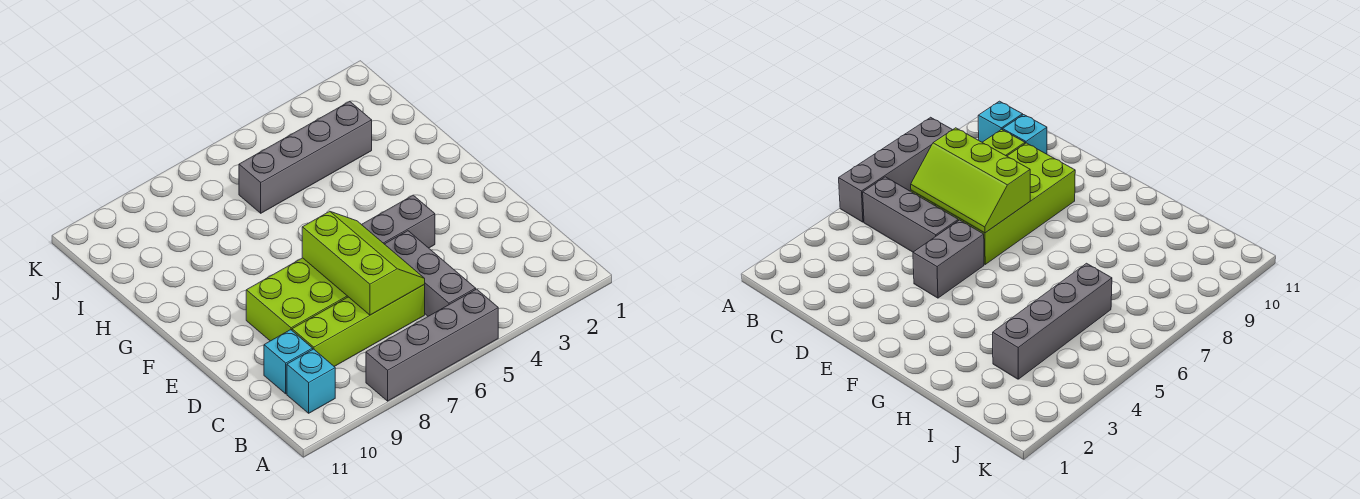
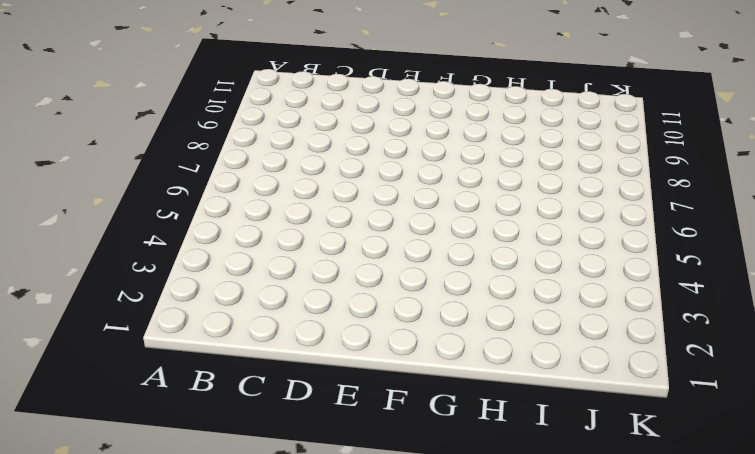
none -> grey brick A5:A8 level 1
none -> grey brick B5:D5 level 1

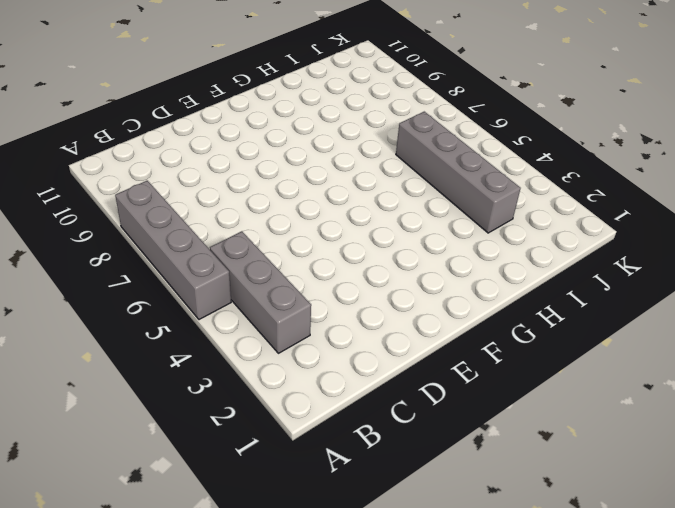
grey brick B3:B5 level 1 -> grey brick B5:D5 level 1
none -> cyan brick B10 level 1
none -> lime brick C6:C9 level 1

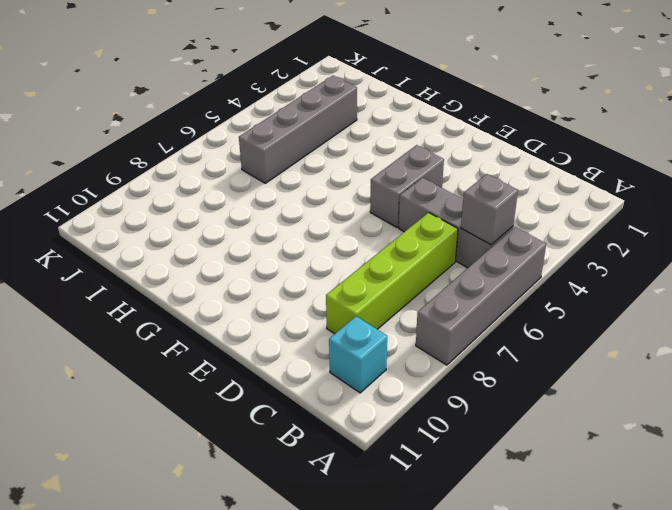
grey brick B5 level 2 -> none
none -> cyan brick C10 level 1
none -> lime brick D6:E9 level 1

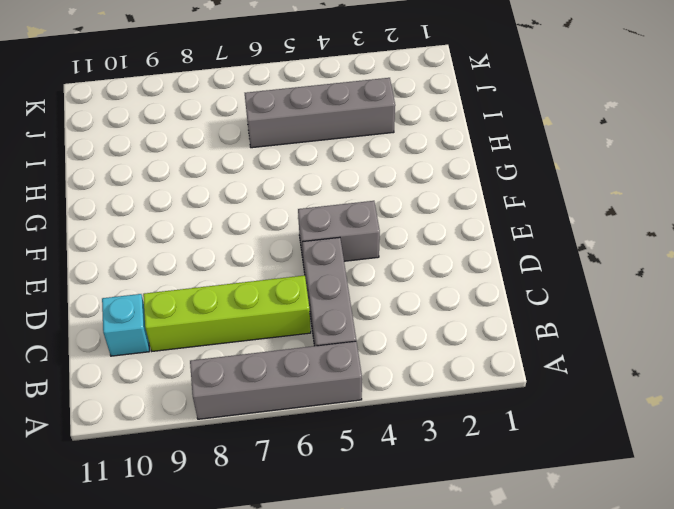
none -> cyan brick B10 level 1
none -> lime brick D6:E9 level 1

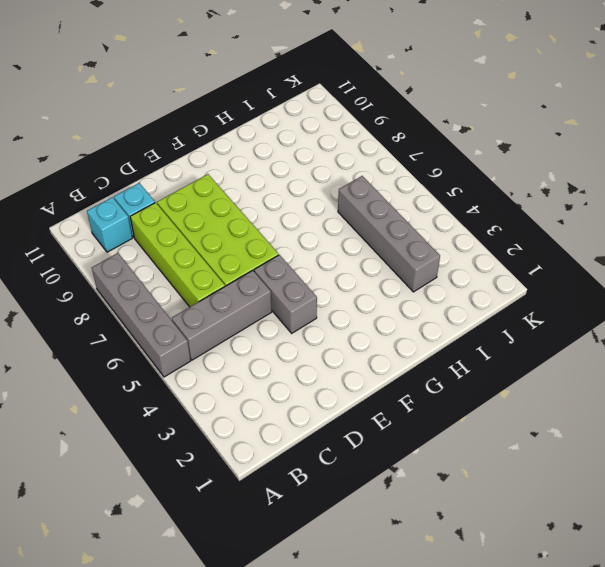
none -> lime slope C6:E7 level 2 top 7

